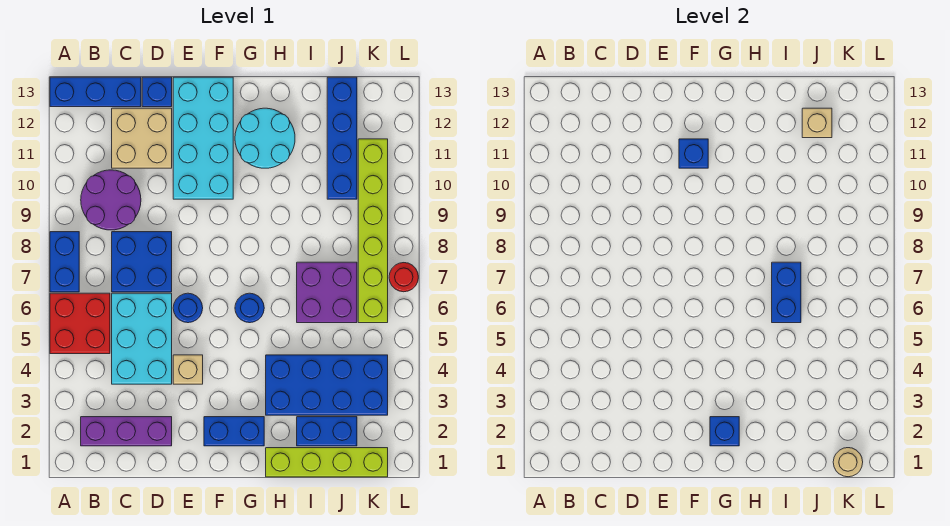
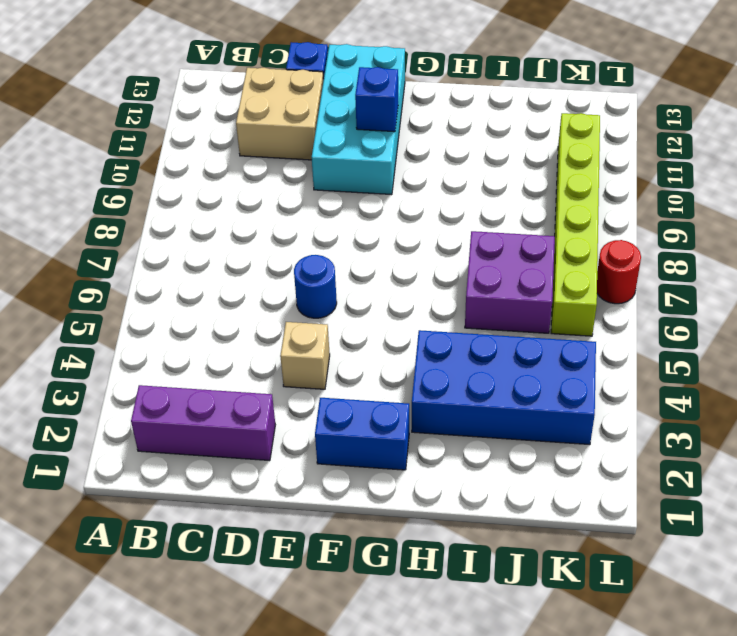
none -> red brick A5:B6 level 1
none -> blue brick A7:A8 level 1
none -> blue brick A13:C13 level 1

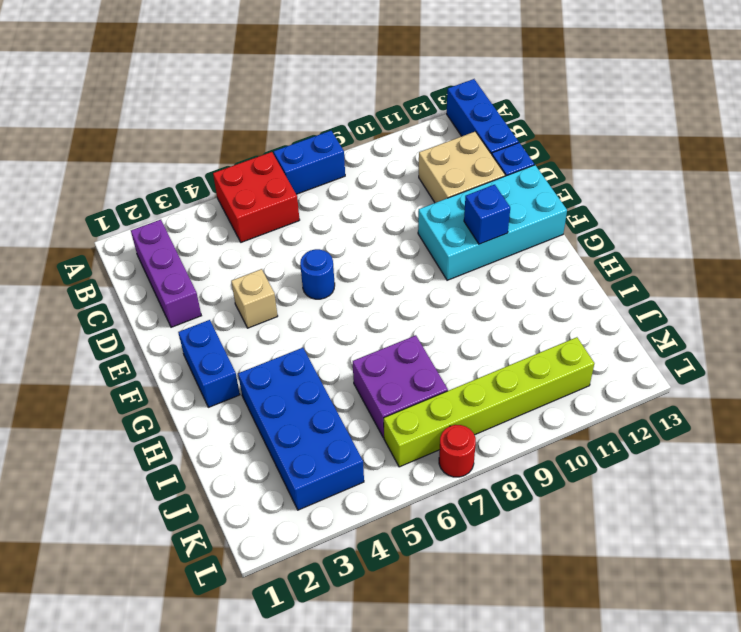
none -> purple round brick B9:C10 level 1
none -> cyan brick C4:D6 level 1
none -> blue brick C7:D8 level 1

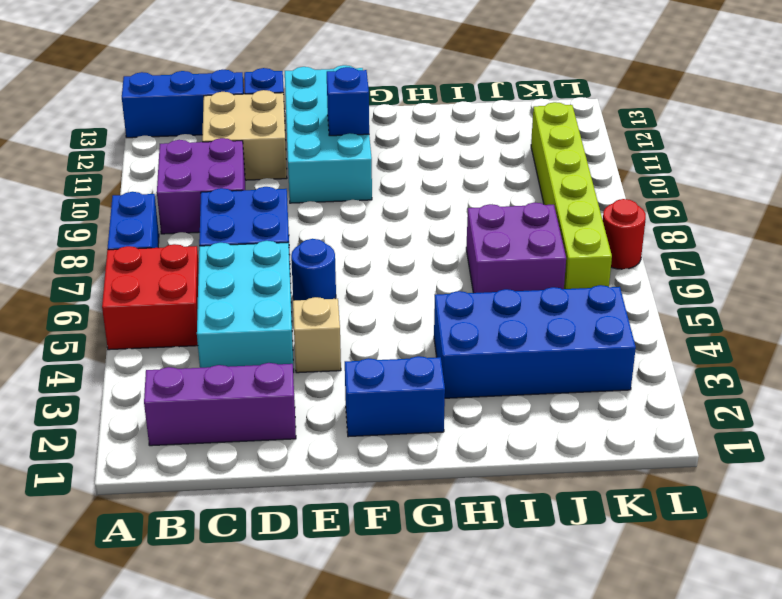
purple brick B9:C10 level 1 -> purple round brick B9:C10 level 1
none -> blue round brick G6 level 1
none -> cyan round brick G11:H12 level 1
none -> lime brick H1:K1 level 1

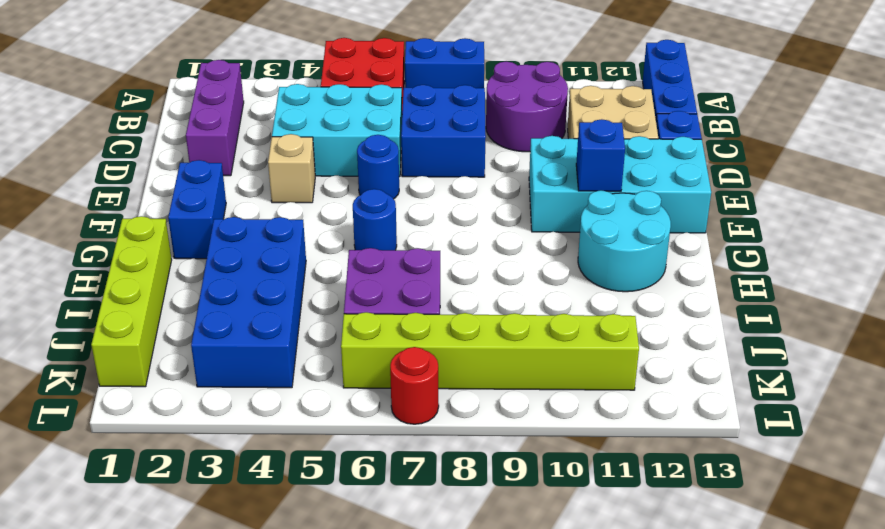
none -> blue brick I2:J2 level 1
none -> blue brick J10:J13 level 1
none -> blue brick G2 level 2

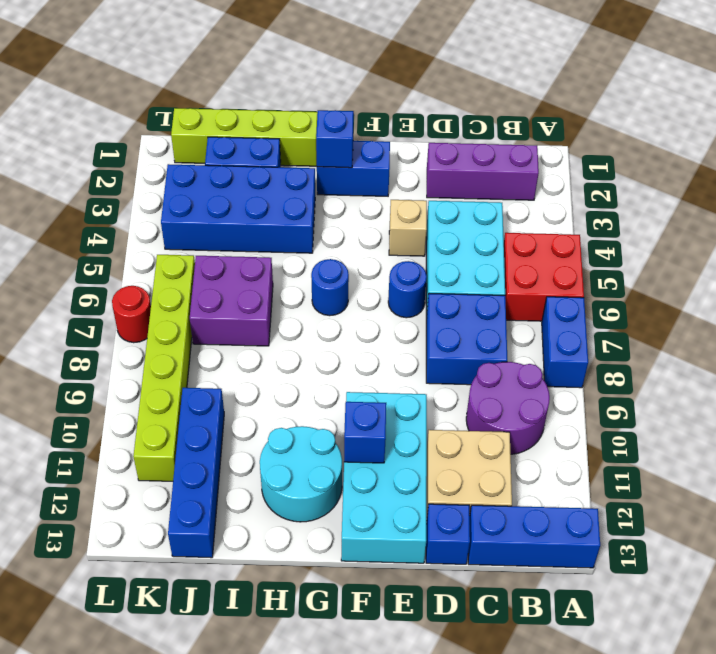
none -> blue brick I6:I7 level 2
none -> tan brick J12 level 2
none -> tan round brick K1 level 2

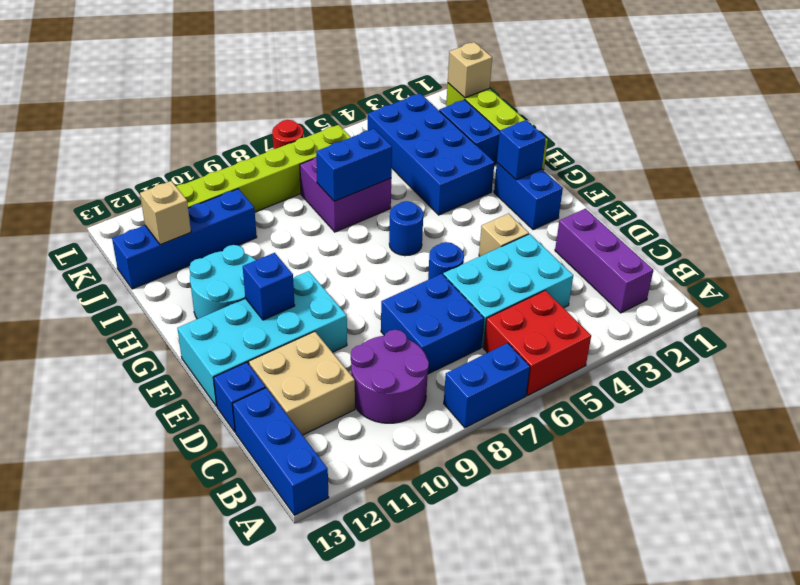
tan brick K1 level 2 -> tan round brick K1 level 2

